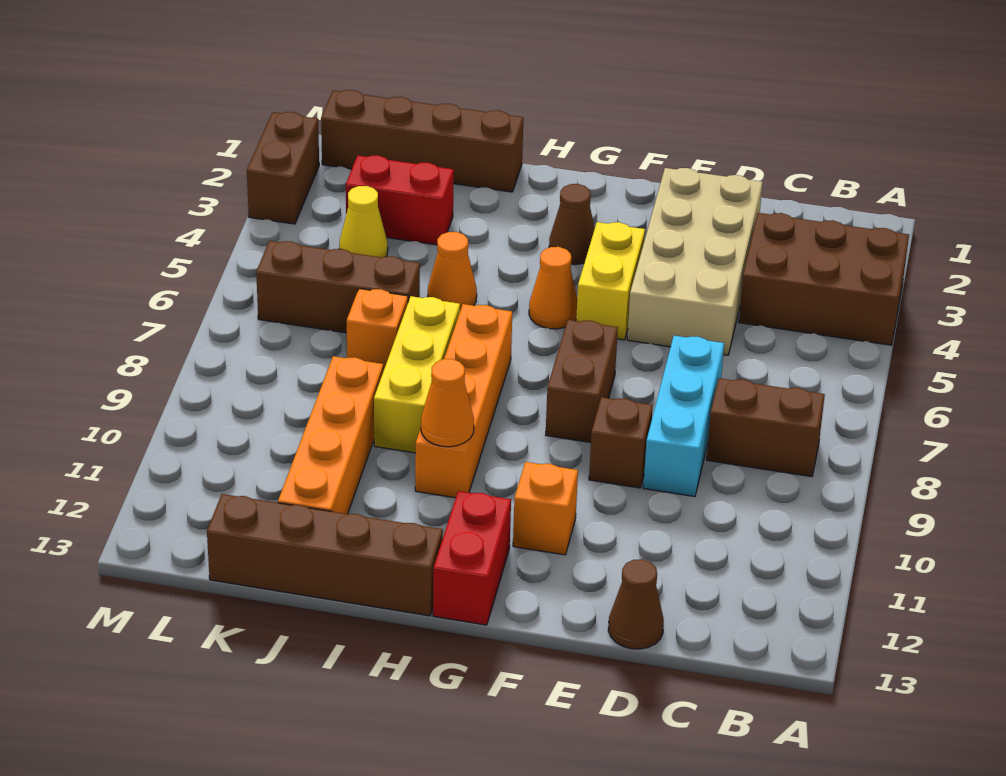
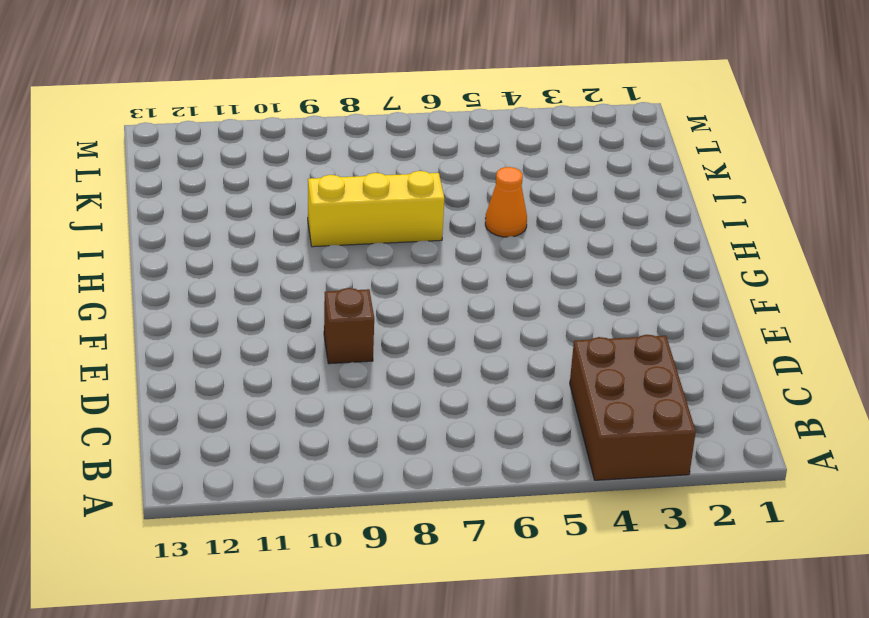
none -> brown brick B8:C8 level 1
none -> tan brick D2:E5 level 1
none -> cyan brick D7:D9 level 1

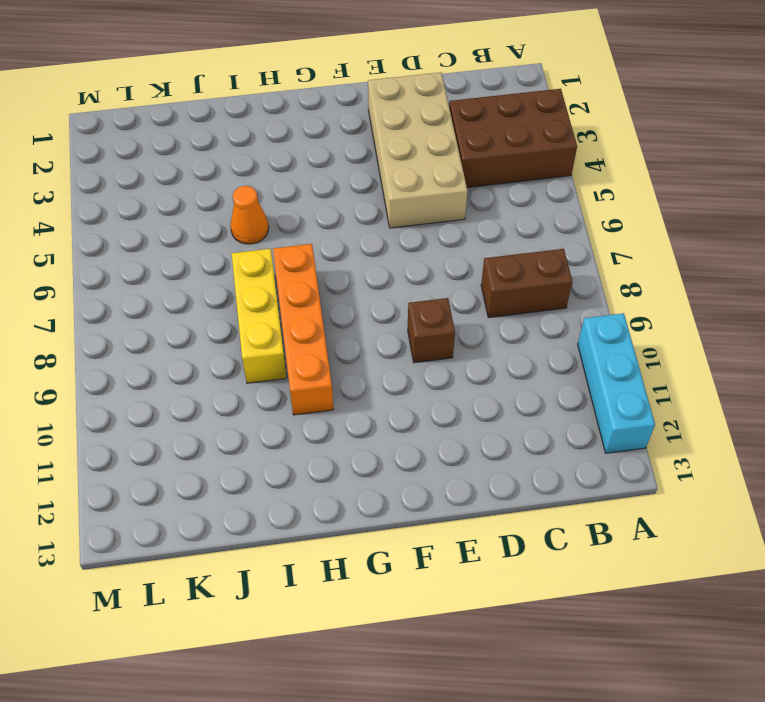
cyan brick A10:A12 level 1 -> cyan brick D7:D9 level 1
none -> brown cone D13 level 1
none -> yellow brick F4:F5 level 1
none -> brown brick F7:F8 level 1

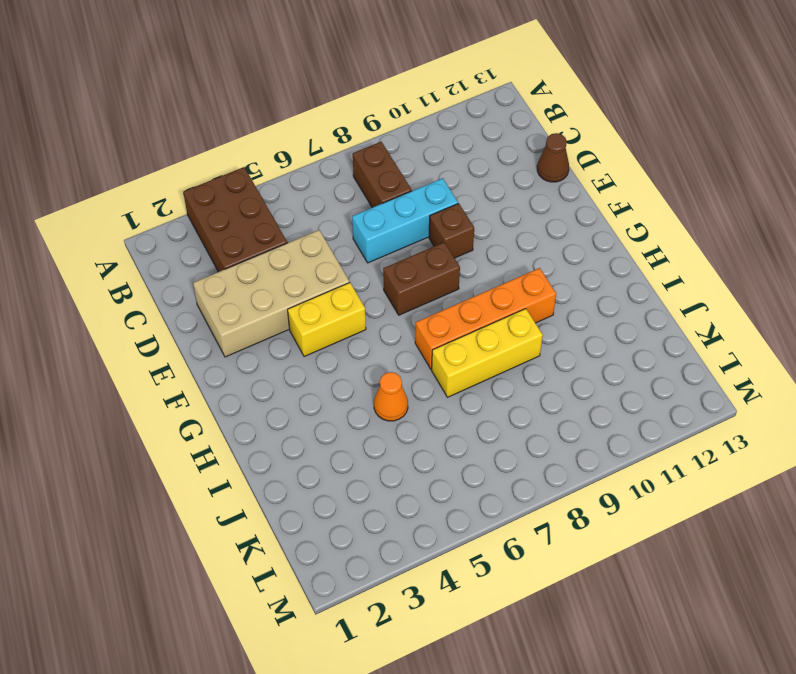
none -> orange brick F11 level 1
none -> brown cone G3 level 1
none -> orange cone G5 level 1

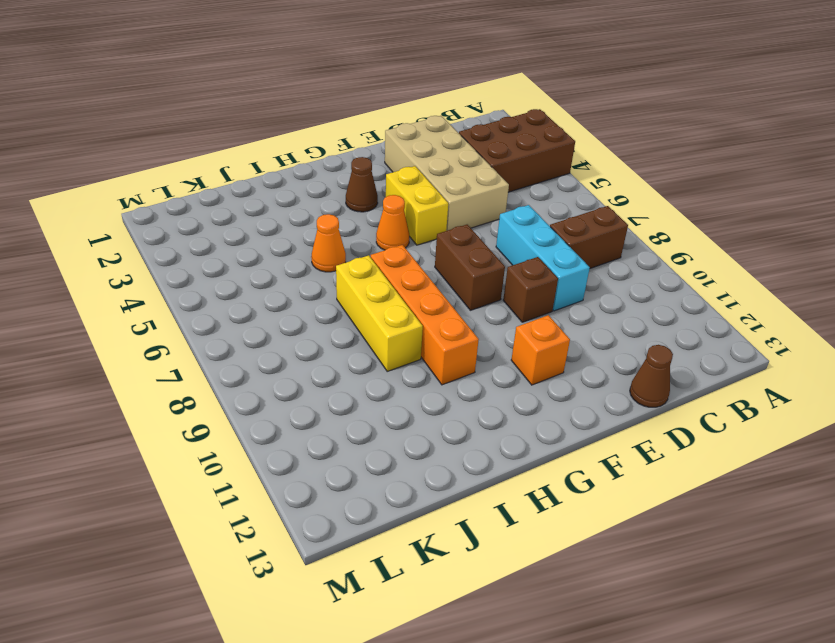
none -> red brick G12:G13 level 1
none -> brown brick H13:K13 level 1
none -> brown brick I1:L1 level 1

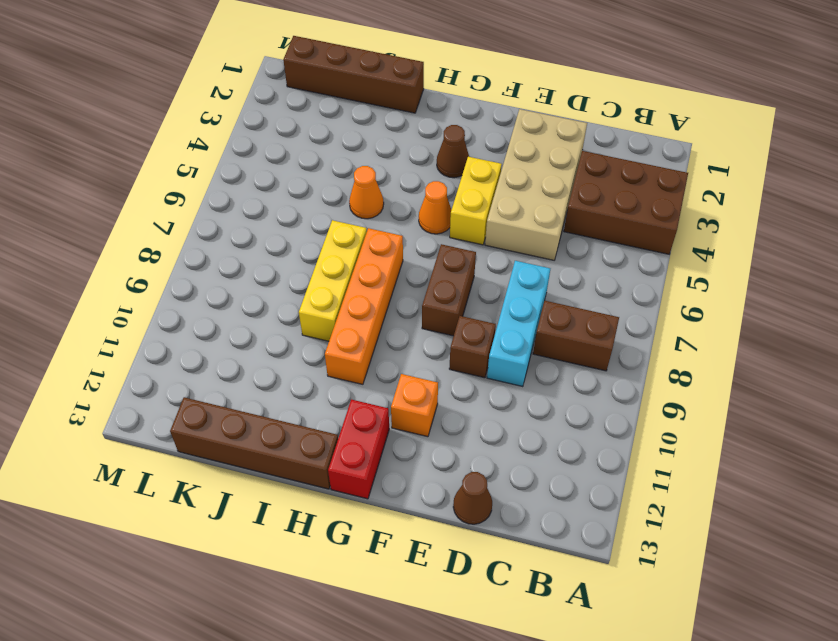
none -> red brick J3:K3 level 1
none -> brown brick J6:L6 level 1
none -> orange brick J7 level 1

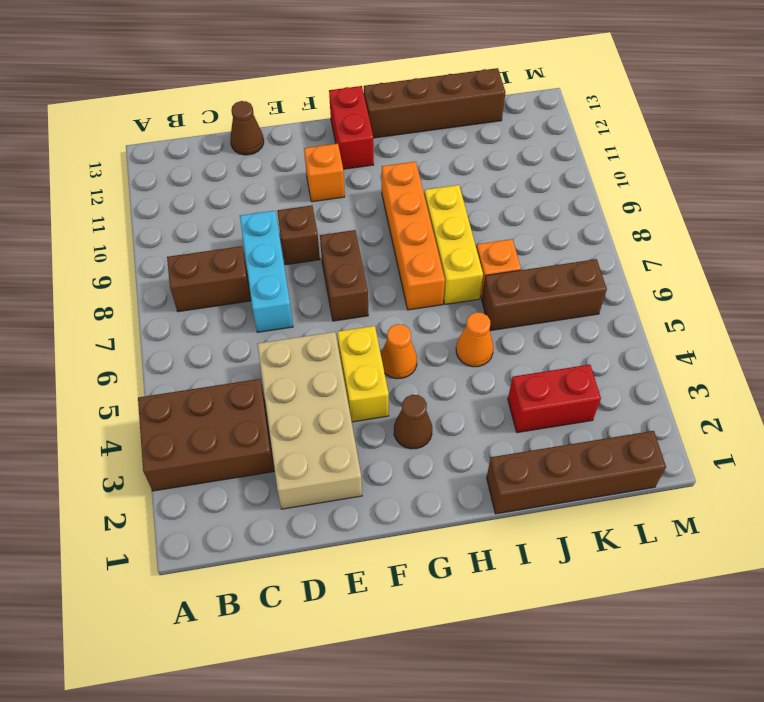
none -> orange brick J9:J12 level 1
none -> yellow cone K4 level 1
none -> brown brick M2:M3 level 1

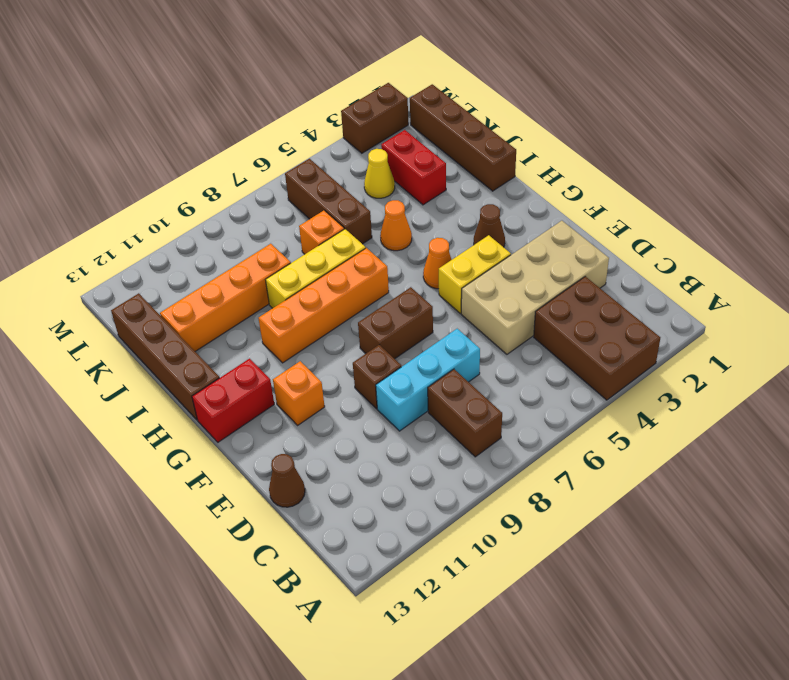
none -> orange cone H10 level 2

